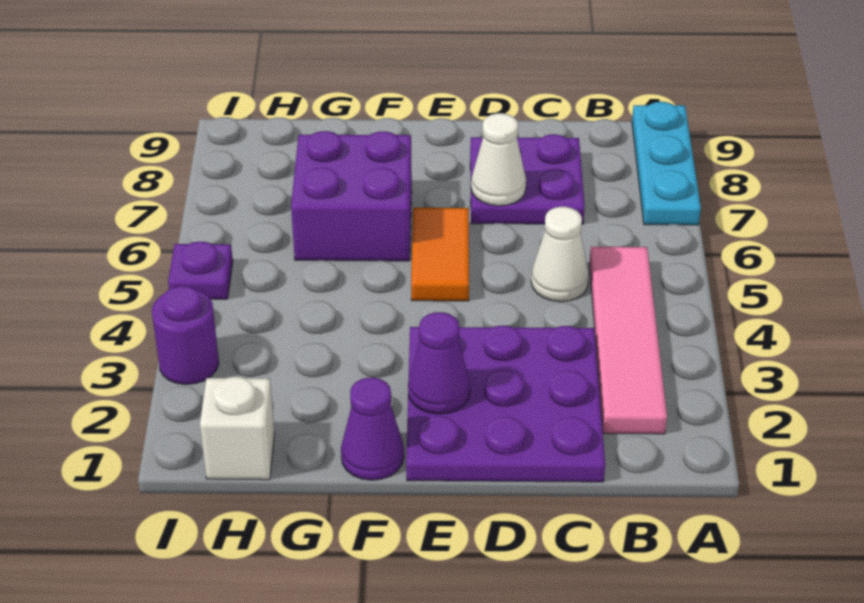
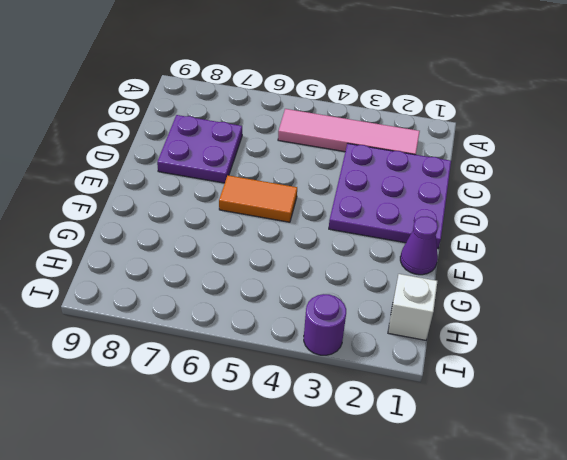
none -> cyan plate A7:A9 level 1
none -> white cone C5 level 1
none -> purple brick F6:G7 level 1

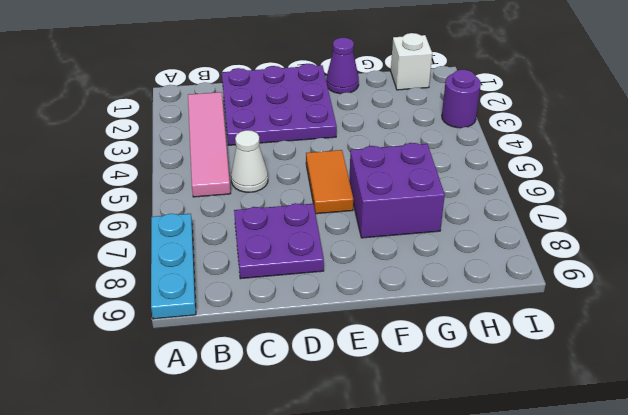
none -> purple plate I5 level 1
none -> white cone D7 level 2
none -> purple cone E2 level 2

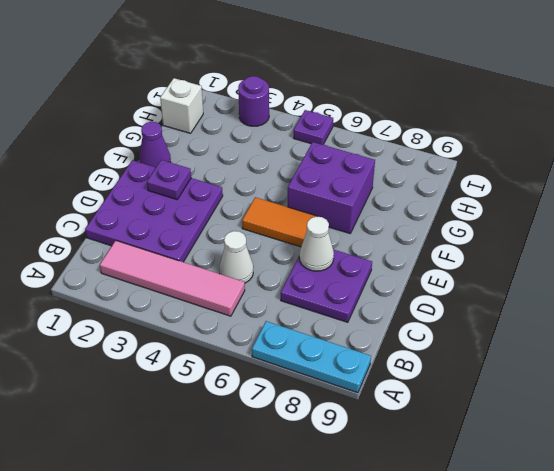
purple plate E2 level 2 -> purple cone E2 level 2

